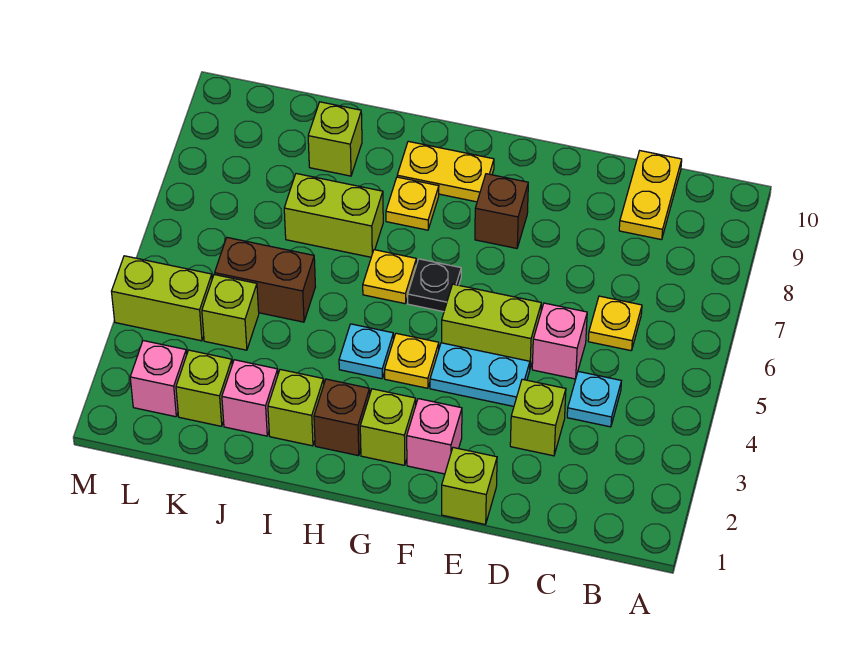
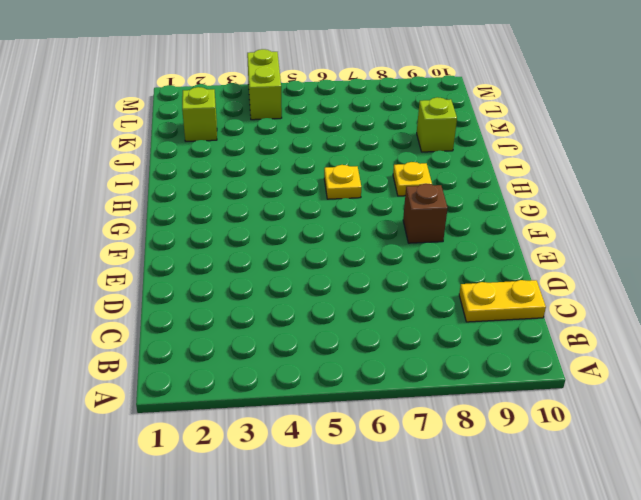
none -> cyan plate C4 level 1
none -> yellow plate C6 level 1
none -> lime brick D3 level 1

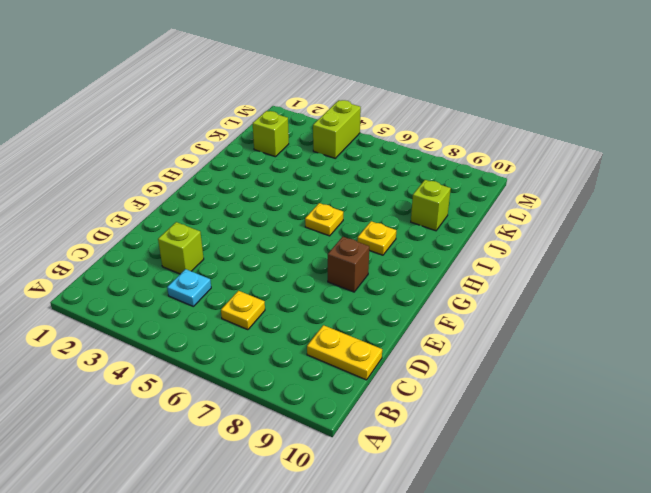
none -> pink brick D5 level 1
none -> lime brick E1 level 1
none -> cyan plate E4:F4 level 1

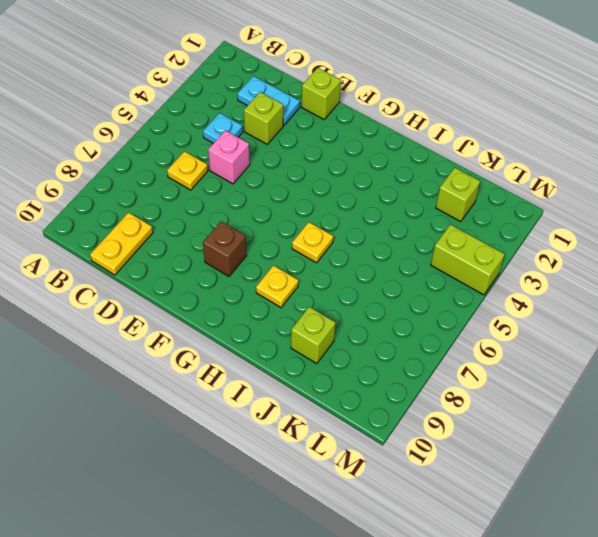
cyan plate C2:D2 level 1 -> cyan plate E4:F4 level 1
none -> lime brick E5:F5 level 1
none -> pink brick F2 level 1
none -> lime brick G2 level 1

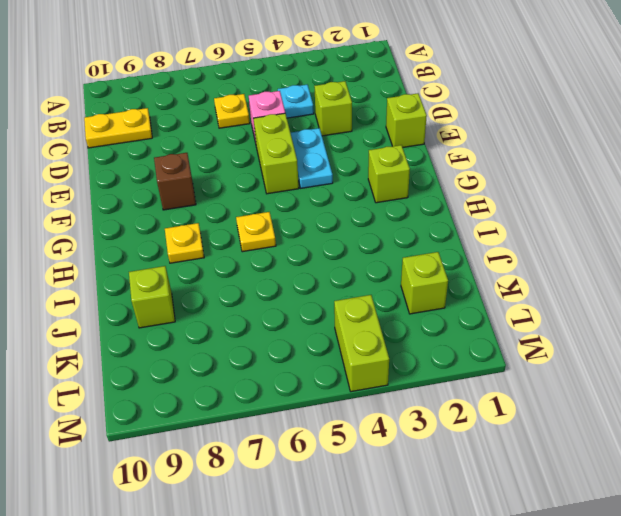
none -> pink brick F2 level 1
none -> yellow plate G4 level 1
none -> black plate G6 level 1

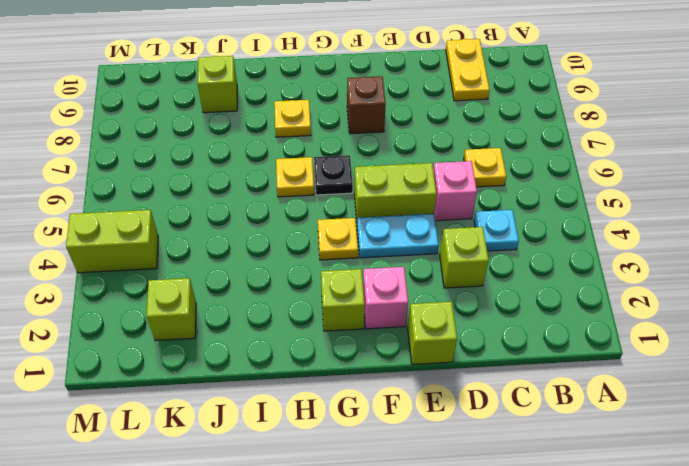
none -> yellow plate G9:H9 level 1
none -> brown brick H2 level 1
none -> cyan plate H4 level 1

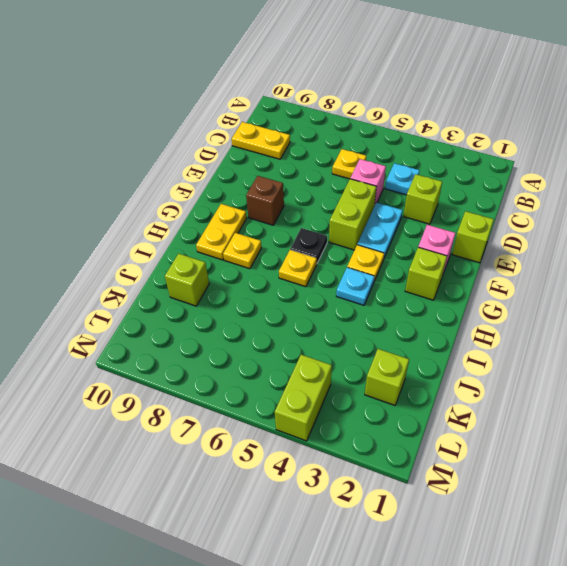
none -> brown brick H2 level 1
none -> lime brick I2 level 1
none -> lime brick I7:J7 level 1

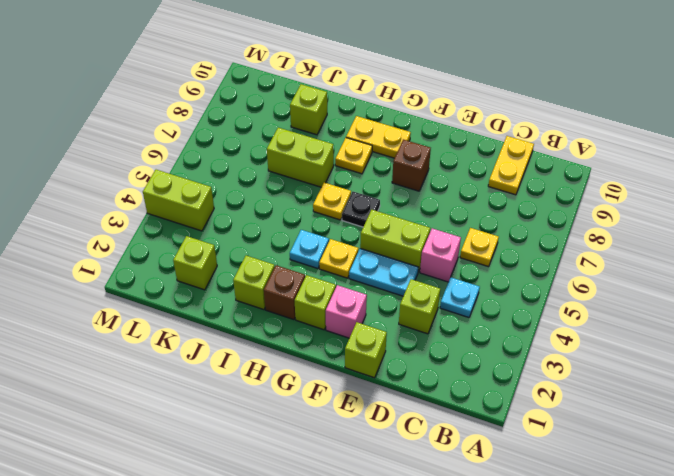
none -> pink brick J2 level 1
none -> brown brick J5:K5 level 1
none -> lime brick K4 level 1

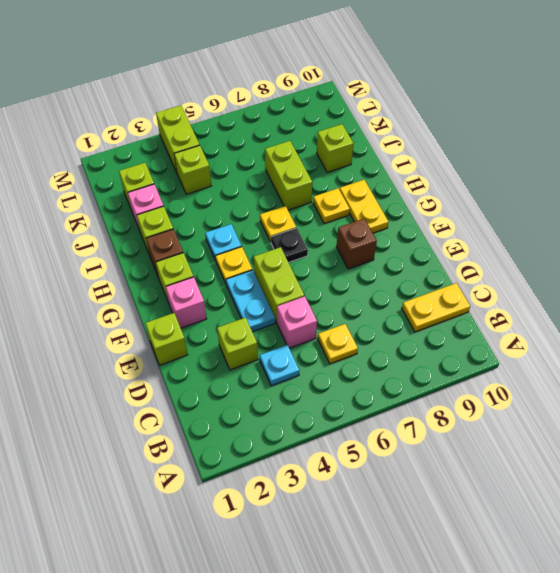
none -> brown brick J5:K5 level 1
none -> pink brick L2 level 1

